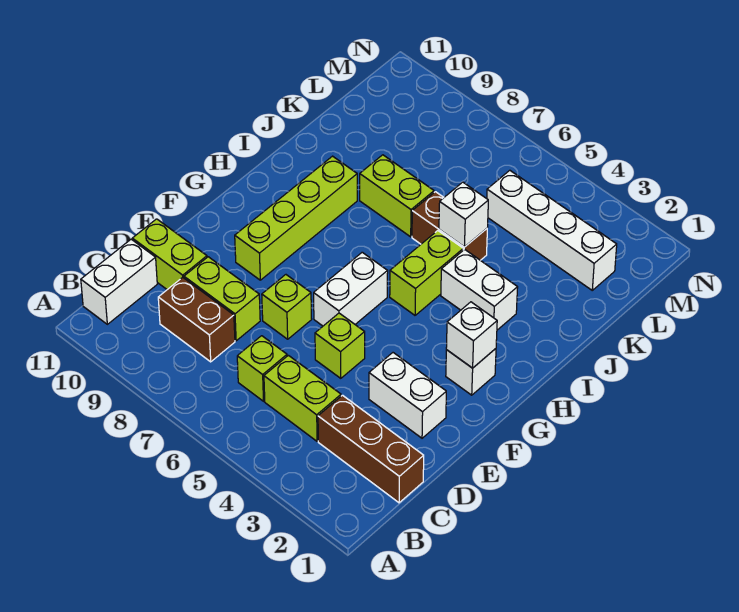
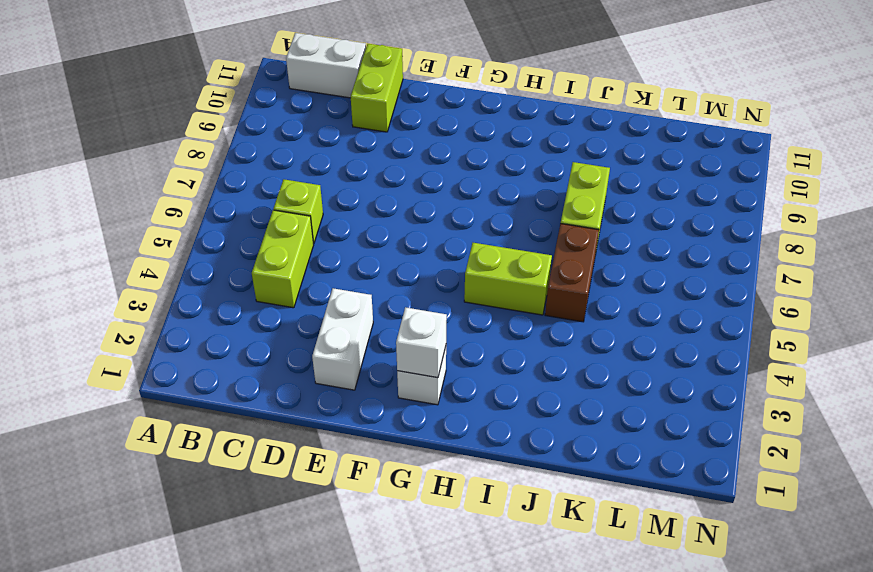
none -> brown brick C1:C3 level 1
none -> brown brick C8:C9 level 1
none -> lime brick D8:D9 level 1

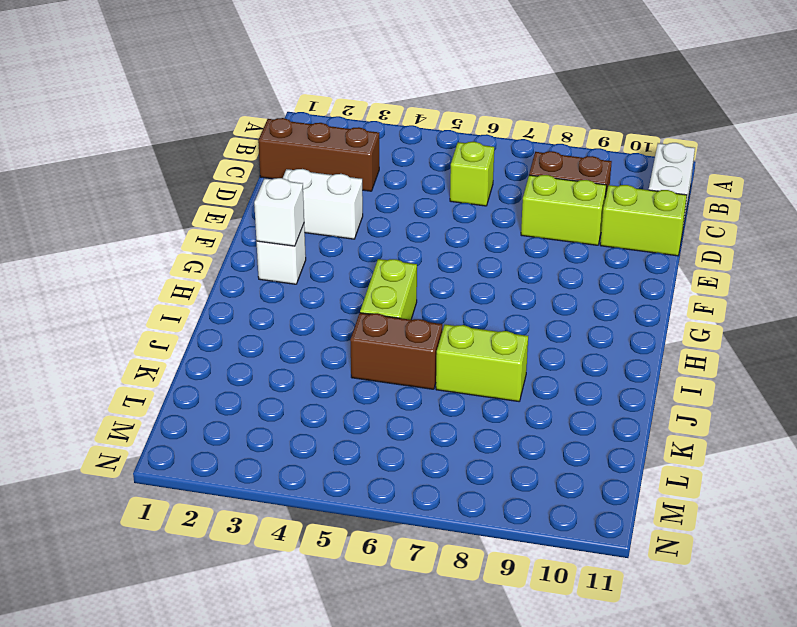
none -> lime brick C4:C5 level 1
none -> lime brick E5 level 1
none -> lime brick E7 level 1

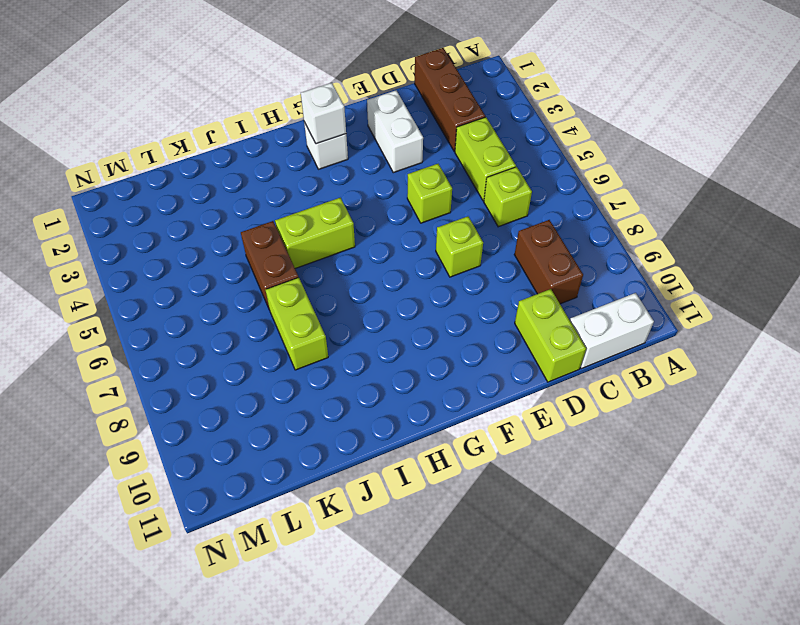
none -> lime brick D8:D9 level 1
none -> white brick F6:G6 level 1
none -> lime brick F9:I9 level 1

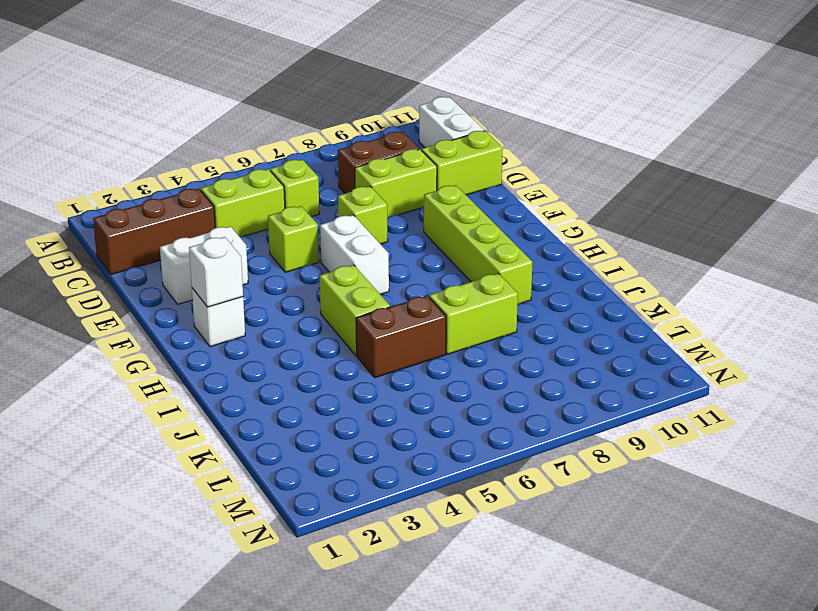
none -> white brick I3:I4 level 1
none -> white brick L2:L5 level 1
none -> white brick J5 level 2

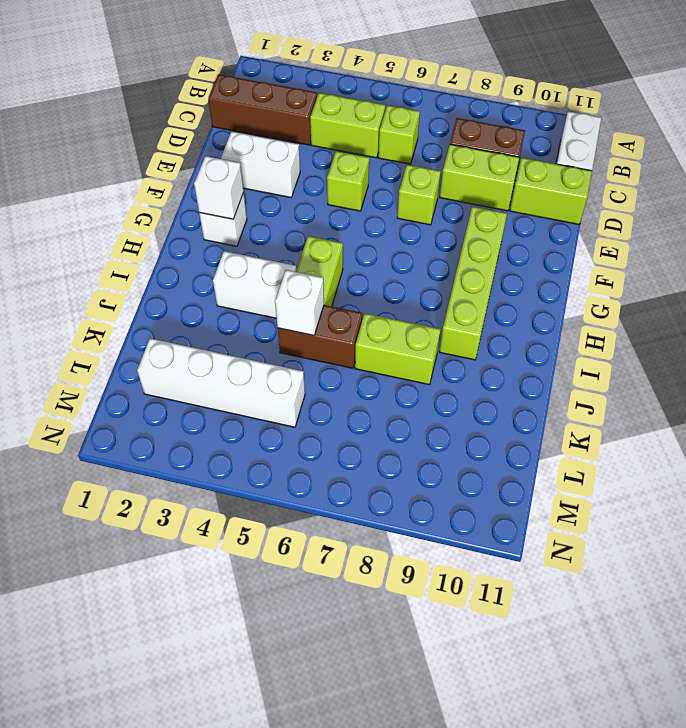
none -> white brick F6:G6 level 1

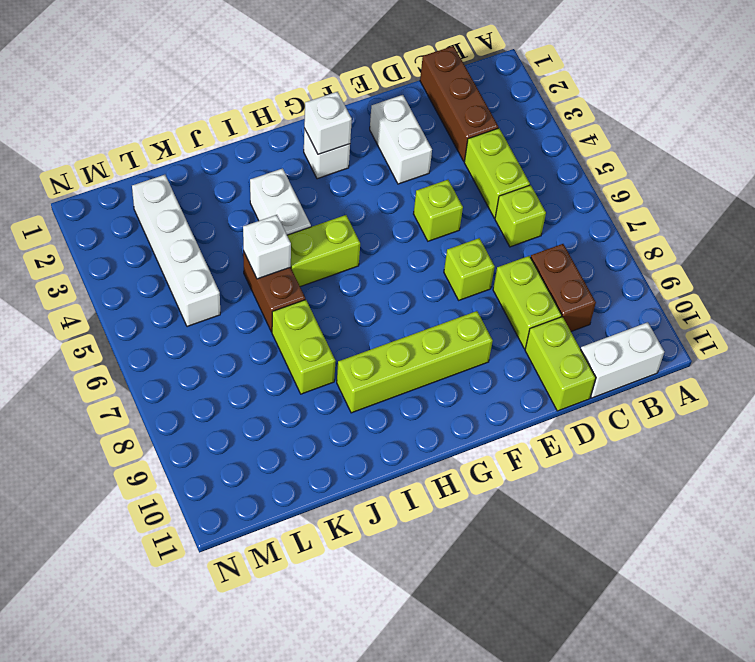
none -> white brick F6:G6 level 1

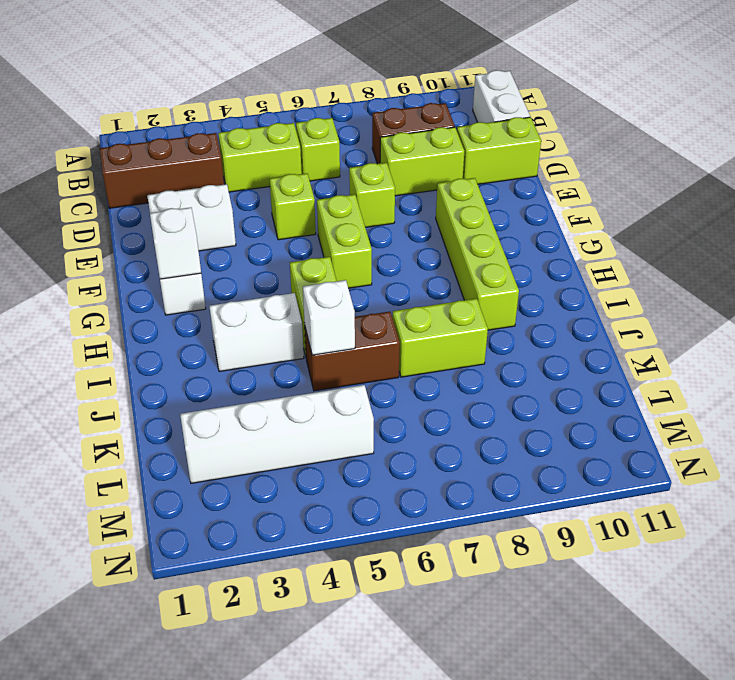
lime brick F6:G6 level 1 -> white brick F6:G6 level 1

